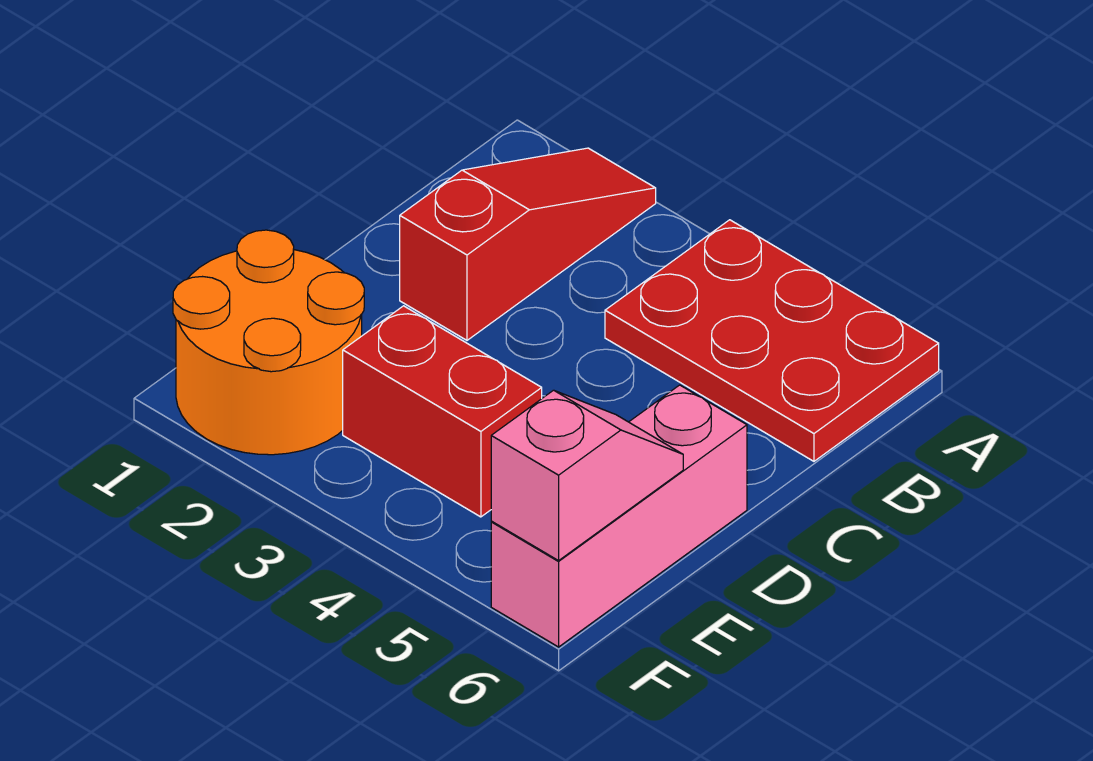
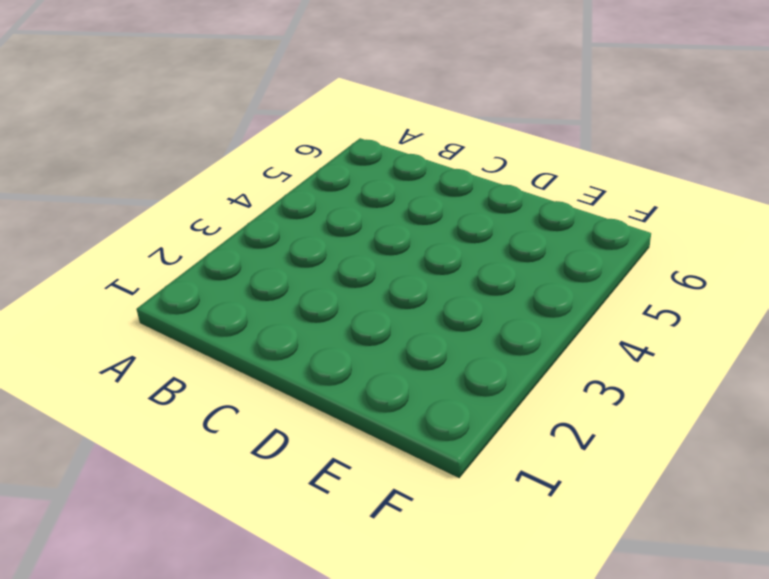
none -> red slope A2:C2 level 1 top C
none -> red plate A4:B6 level 1

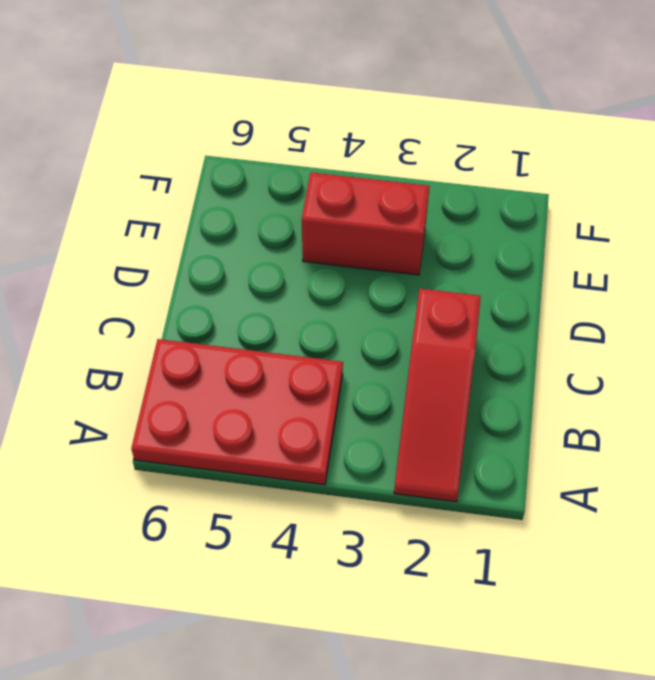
none -> pink brick D6:F6 level 1
none -> orange round brick E1:F2 level 1

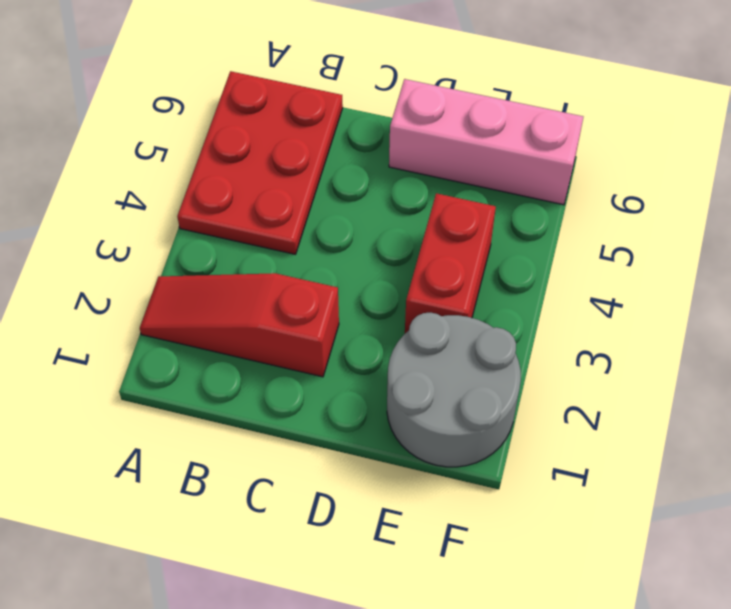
grey round brick E1:F2 level 1 -> orange round brick E1:F2 level 1
none -> pink slope E6:F6 level 2 top F

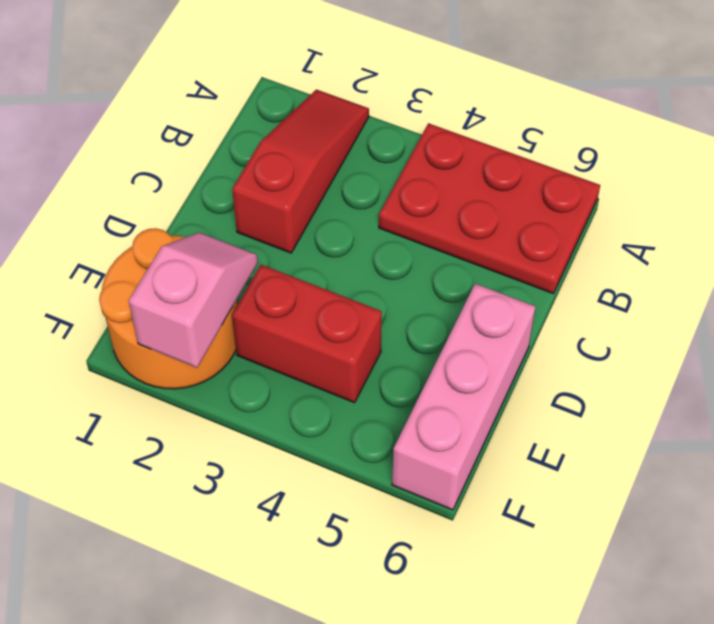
pink slope E2:F2 level 2 top F -> pink slope E6:F6 level 2 top F

